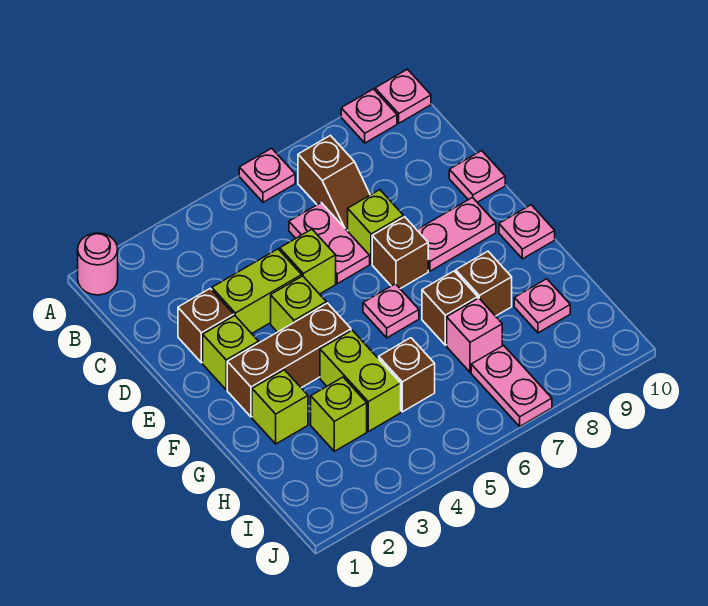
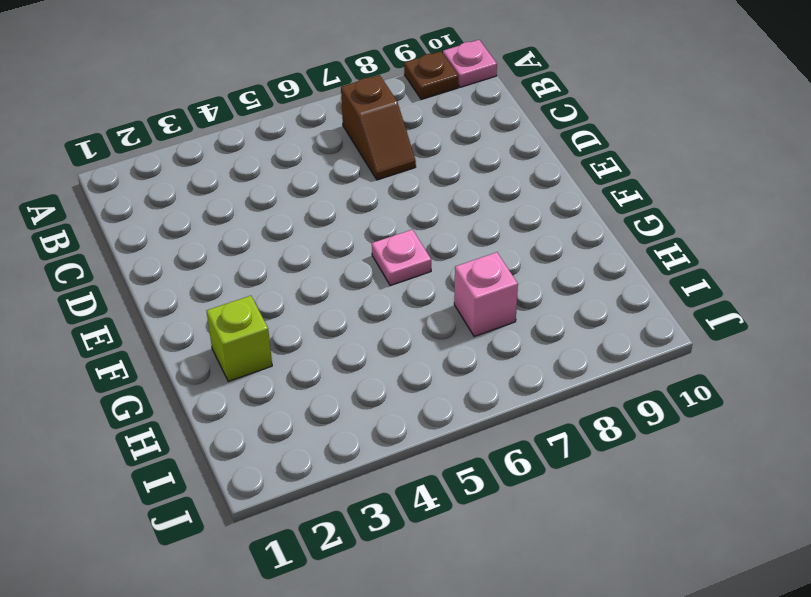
brown plate A9 level 1 -> pink plate A9 level 1
none -> pink round brick A1 level 1
none -> pink plate A6 level 1
none -> pink plate C6:D6 level 1

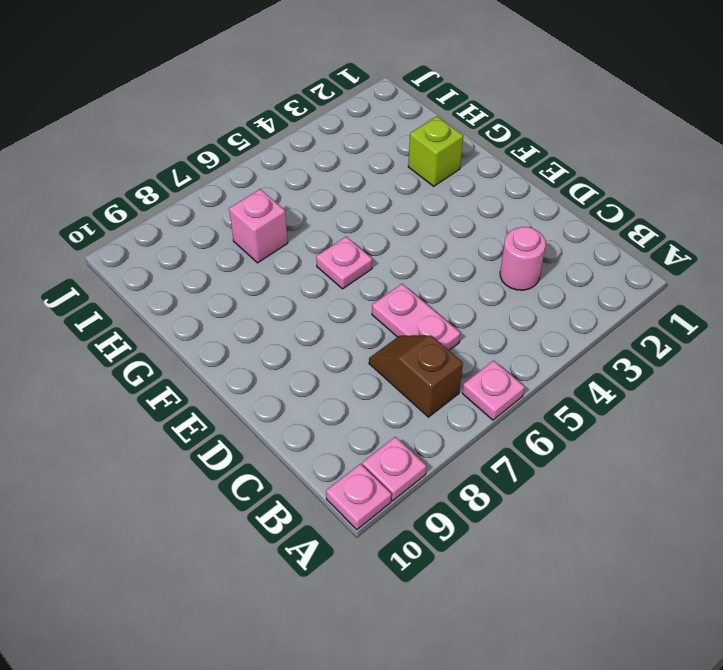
pink round brick C3 level 1 -> pink round brick A1 level 1
none -> brown brick D2 level 1
none -> lime brick D3:D4 level 1
none -> lime brick D5 level 1

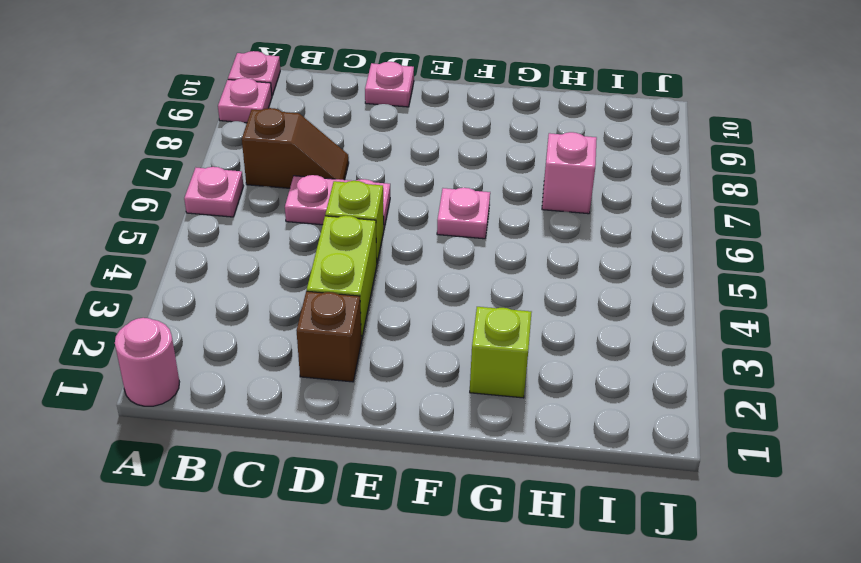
none -> lime brick D7 level 1
none -> lime brick E2 level 1
none -> lime brick E4 level 1

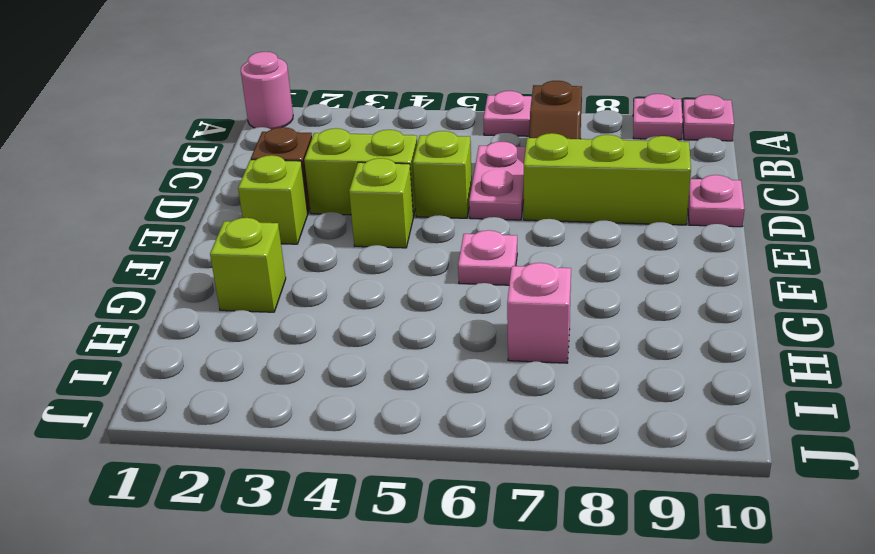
lime brick D7:D9 level 1 -> lime brick D7 level 1
none -> brown brick E7 level 1
none -> pink plate E8:E9 level 1
none -> brown brick F2:F4 level 1

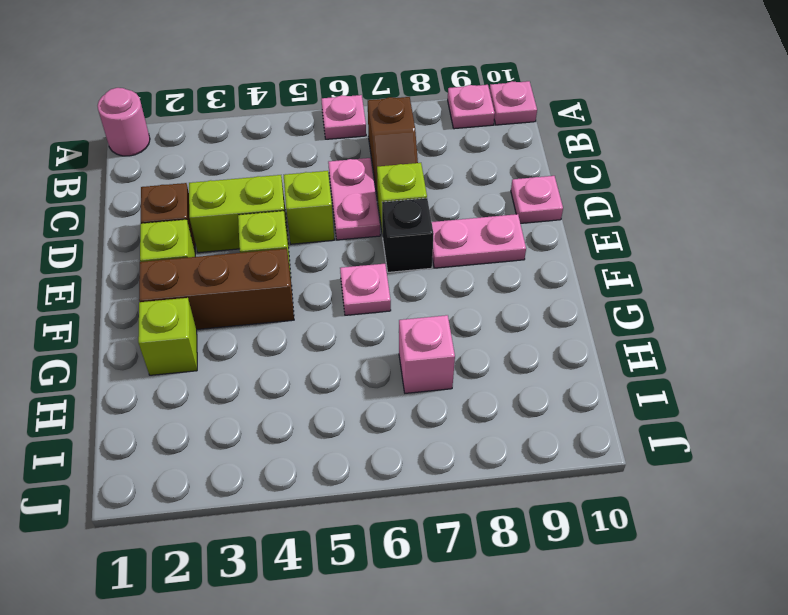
black brick E7 level 1 -> brown brick E7 level 1
none -> pink plate F10 level 1
none -> lime brick G4:H4 level 1
none -> brown brick G7 level 1

